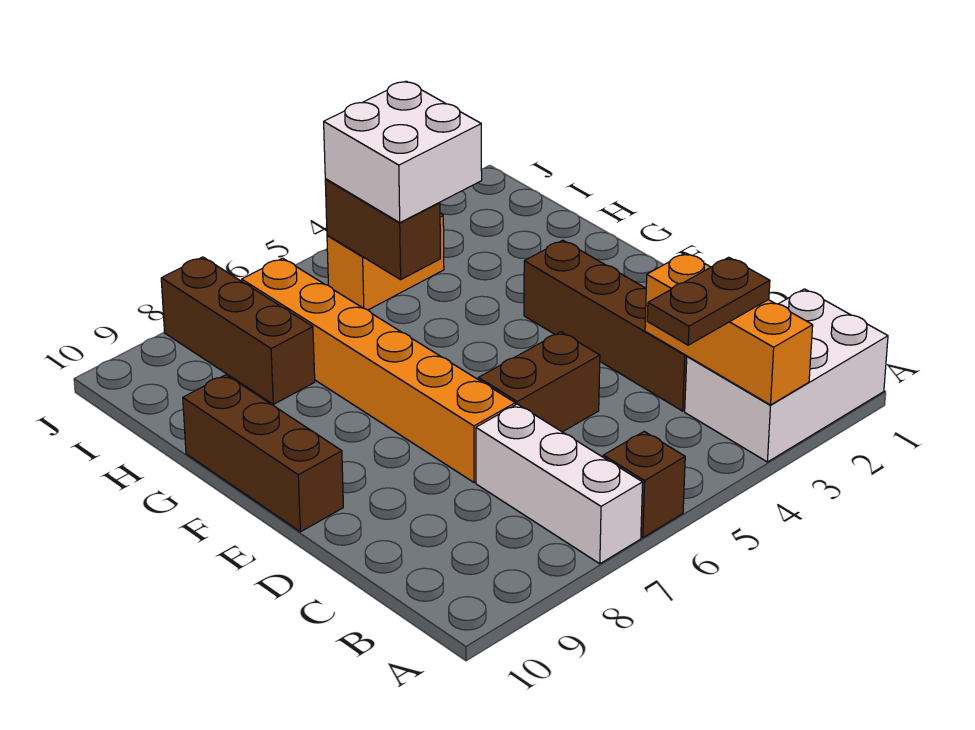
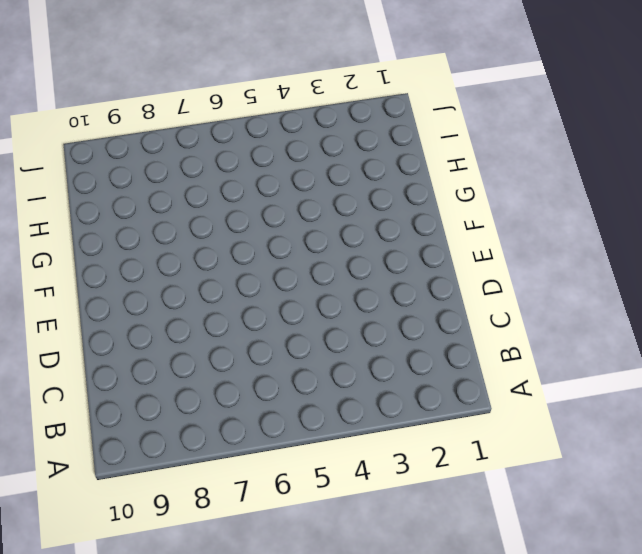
none -> white brick A1:B3 level 1
none -> brown brick A6 level 1
none -> white brick A7:C7 level 1

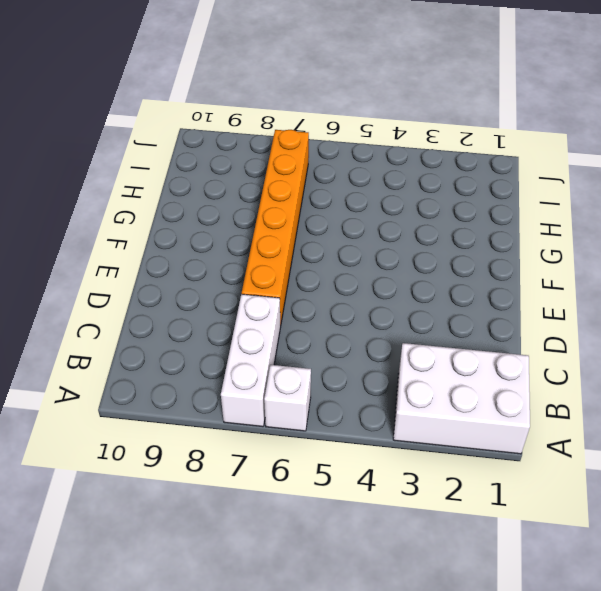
white brick A6 level 1 -> brown brick A6 level 1
none -> brown brick C3:F3 level 1
none -> brown brick D5:D6 level 1
none -> brown brick E10:G10 level 1

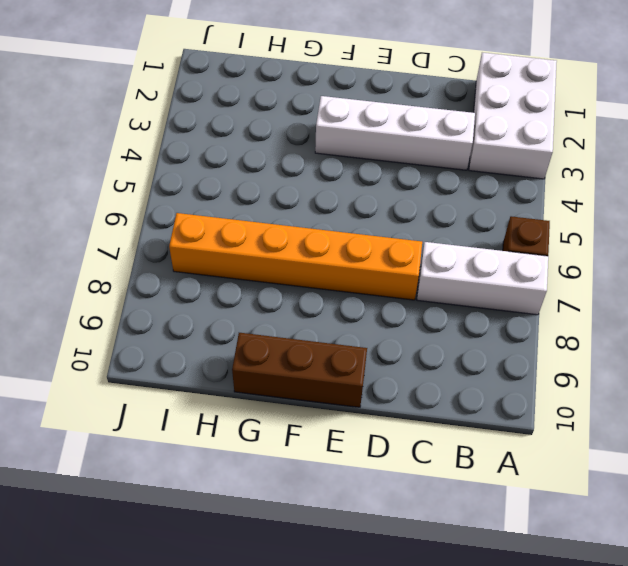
white brick C3:F3 level 1 -> brown brick C3:F3 level 1
none -> brown brick D5:D6 level 1
none -> brown brick H8:J8 level 1
none -> orange brick I4:I5 level 1

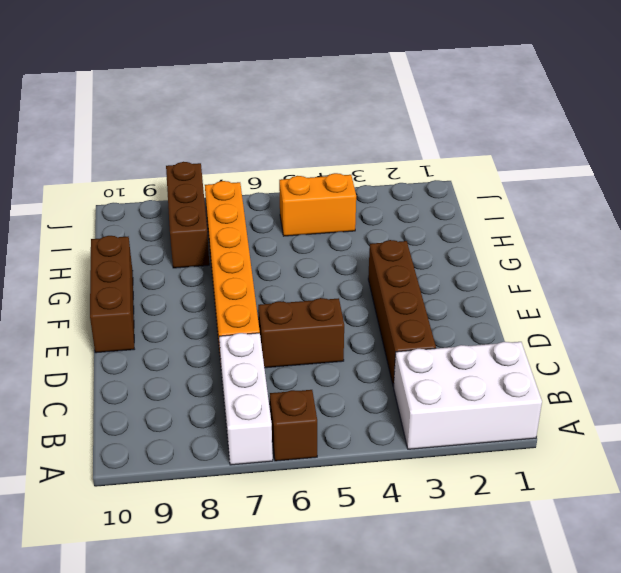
none -> orange brick A3:C3 level 2
none -> brown brick H5:I5 level 2
none -> brown plate B3:B4 level 3

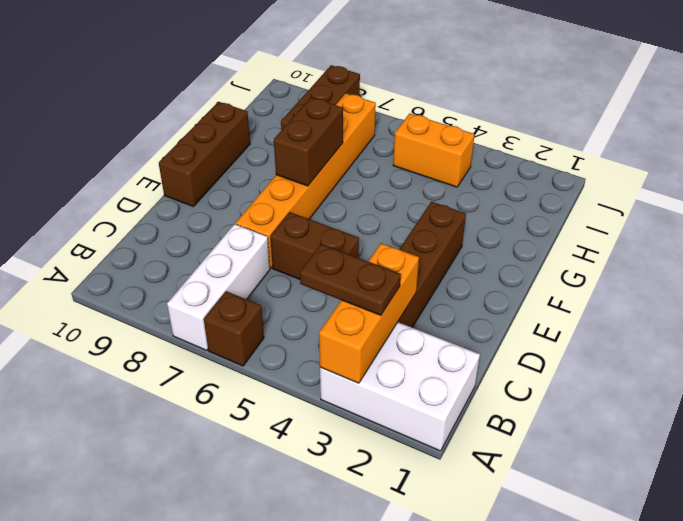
brown brick F7:G7 level 2 -> brown brick H5:I5 level 2
none -> white brick H4:I5 level 3

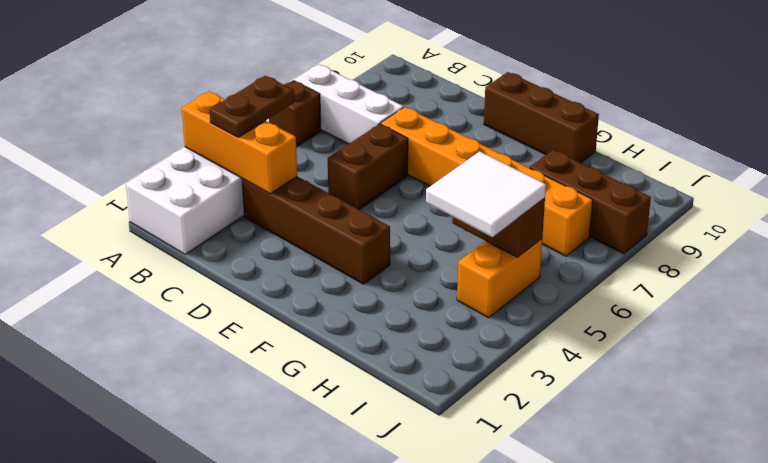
white tile H4:I5 level 3 -> white brick H4:I5 level 3

